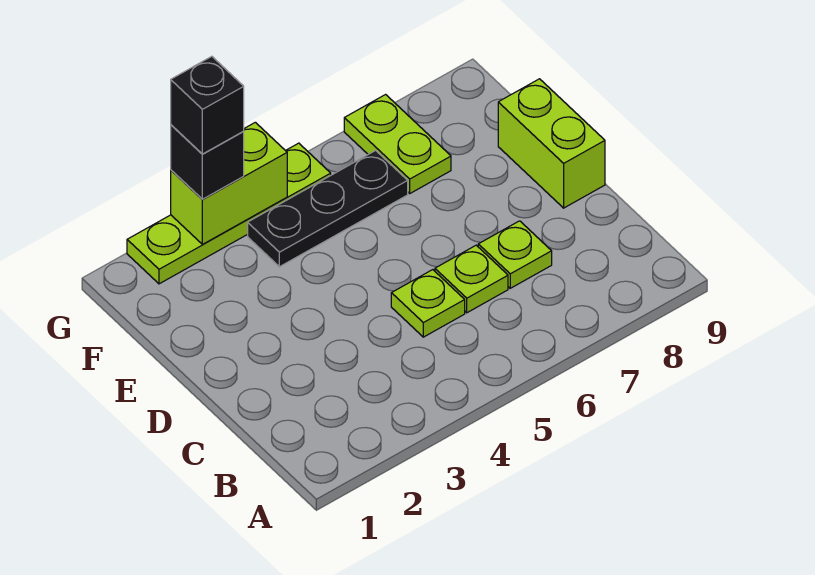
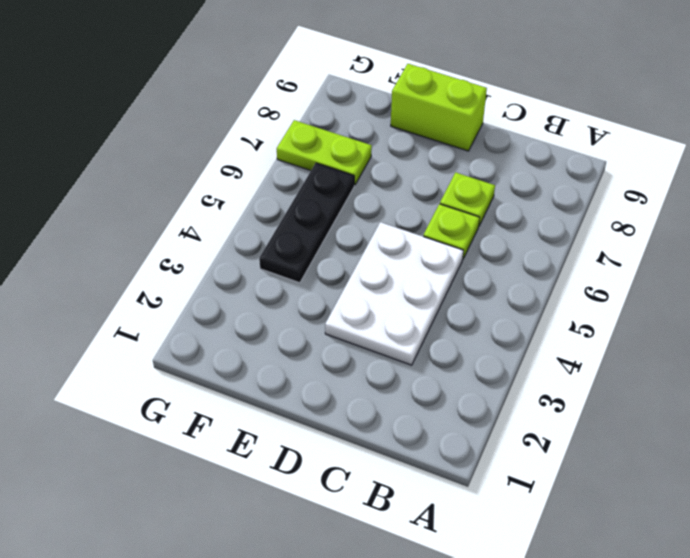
white plate C3:D5 level 1 -> lime plate C5 level 1
none -> lime plate G2:G5 level 1
none -> lime brick G3:G4 level 2

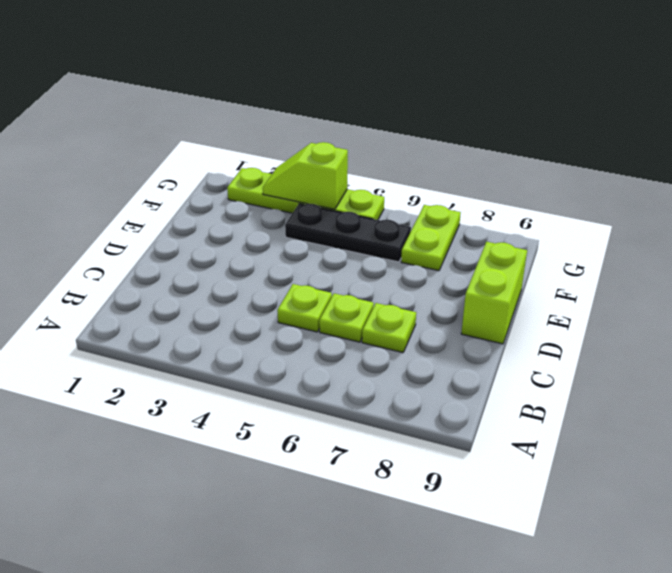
lime slope G3:G4 level 2 top 4 -> lime brick G3:G4 level 2
none -> black brick G3 level 3
none -> black brick G3 level 4

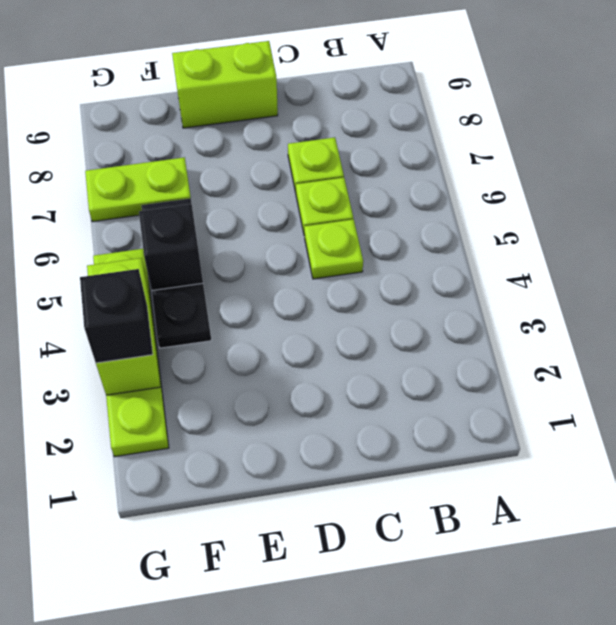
black brick F5 level 2 -> black brick G3 level 4

